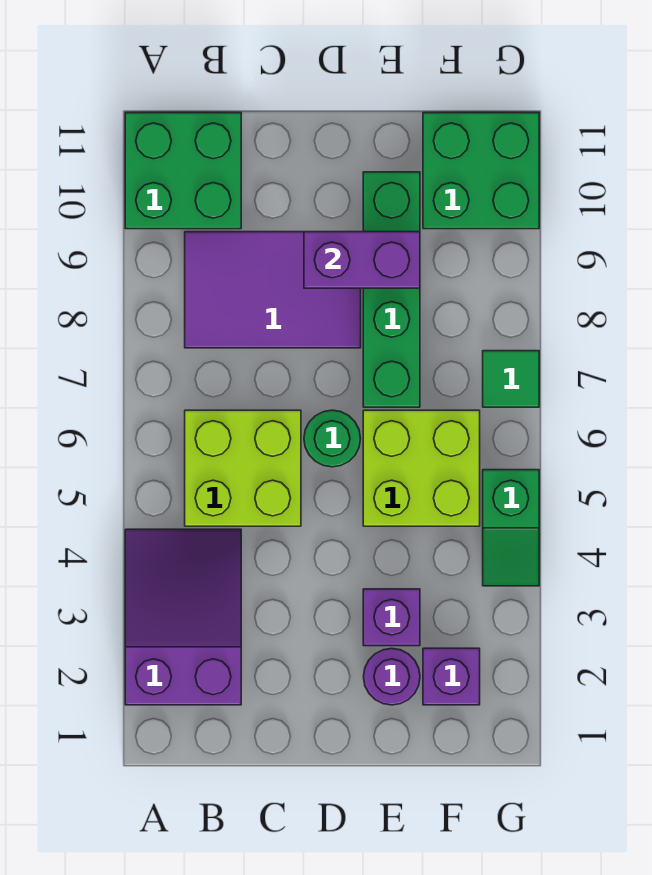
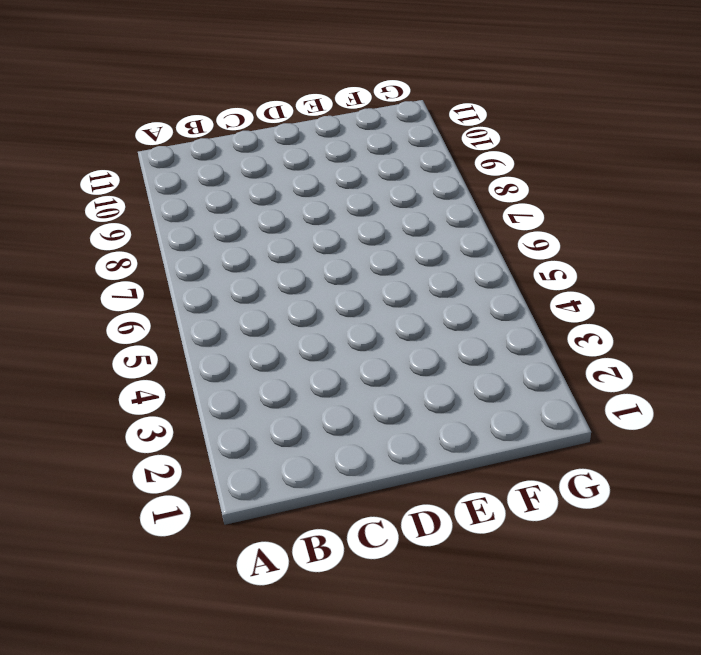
none -> purple slope A2:B4 level 1 top 2
none -> green brick A10:B11 level 1
none -> lime brick B5:C6 level 1

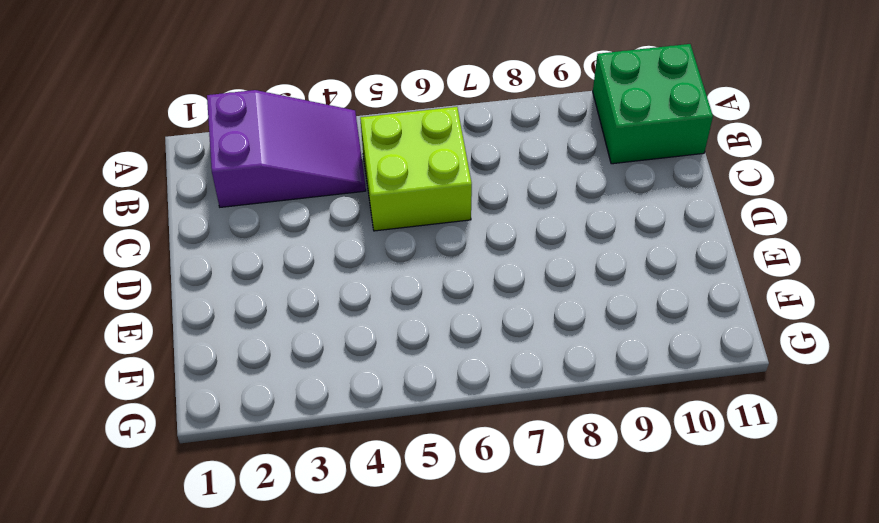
none -> purple tile B8:D9 level 1
none -> green round brick D6 level 1
none -> purple round brick E2 level 1

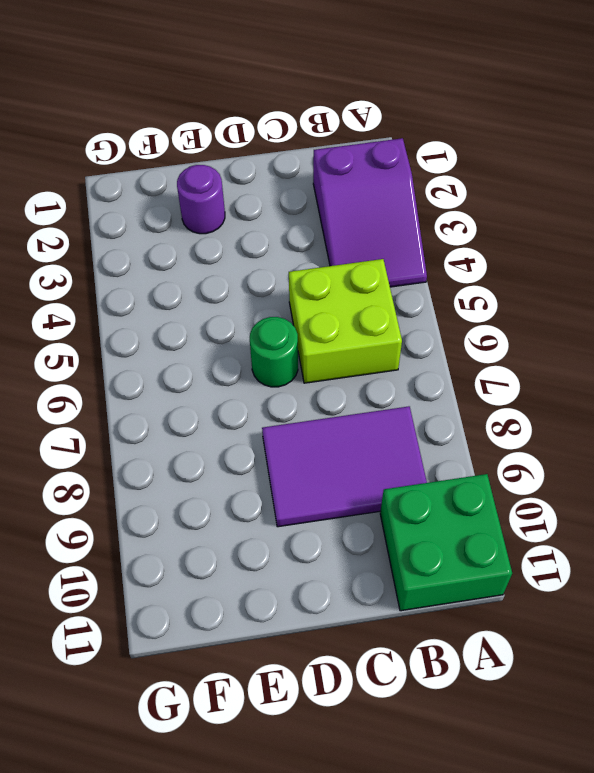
none -> purple brick E3 level 1
none -> lime brick E5:F6 level 1
none -> green brick E7:E10 level 1

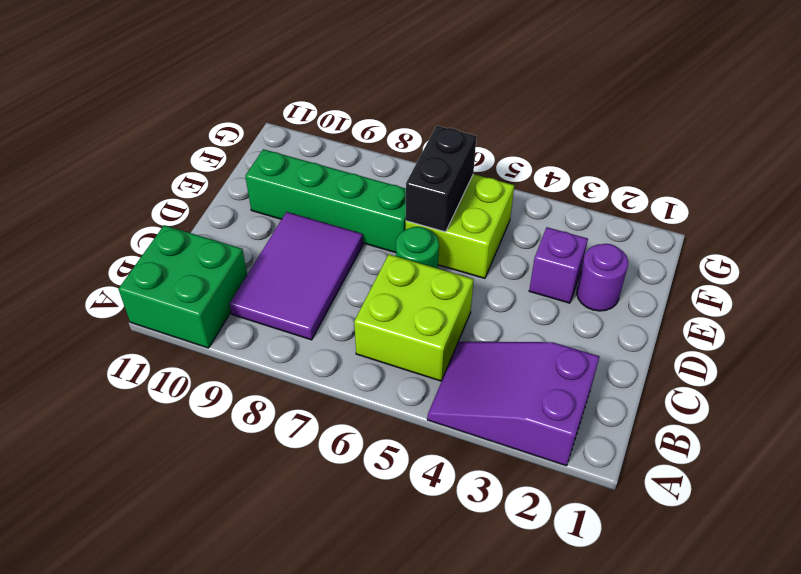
black brick E6:F6 level 2 -> none
none -> purple brick F2 level 1
none -> green brick F10:G11 level 1
none -> green slope G4:G5 level 1 top 5

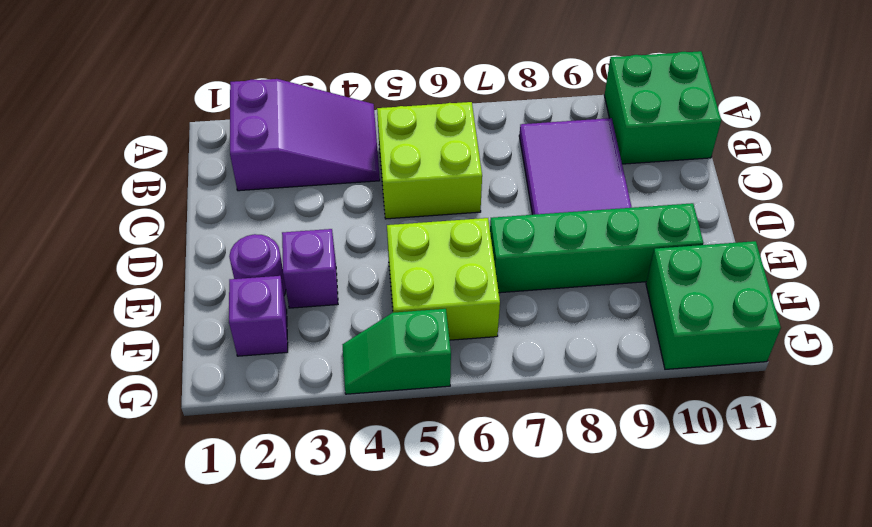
none -> green round brick D6 level 1
none -> green tile G7 level 1
none -> purple brick D9:E9 level 2

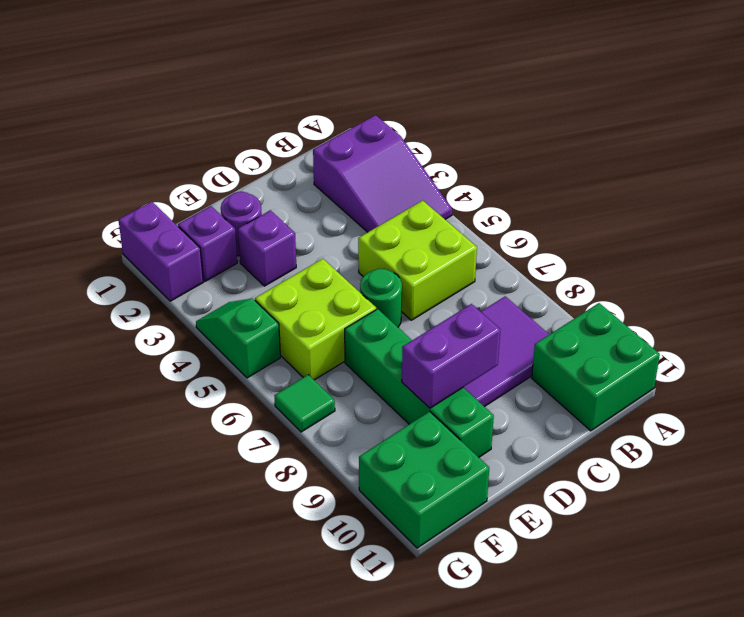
purple brick G1:G2 level 1 -> none

